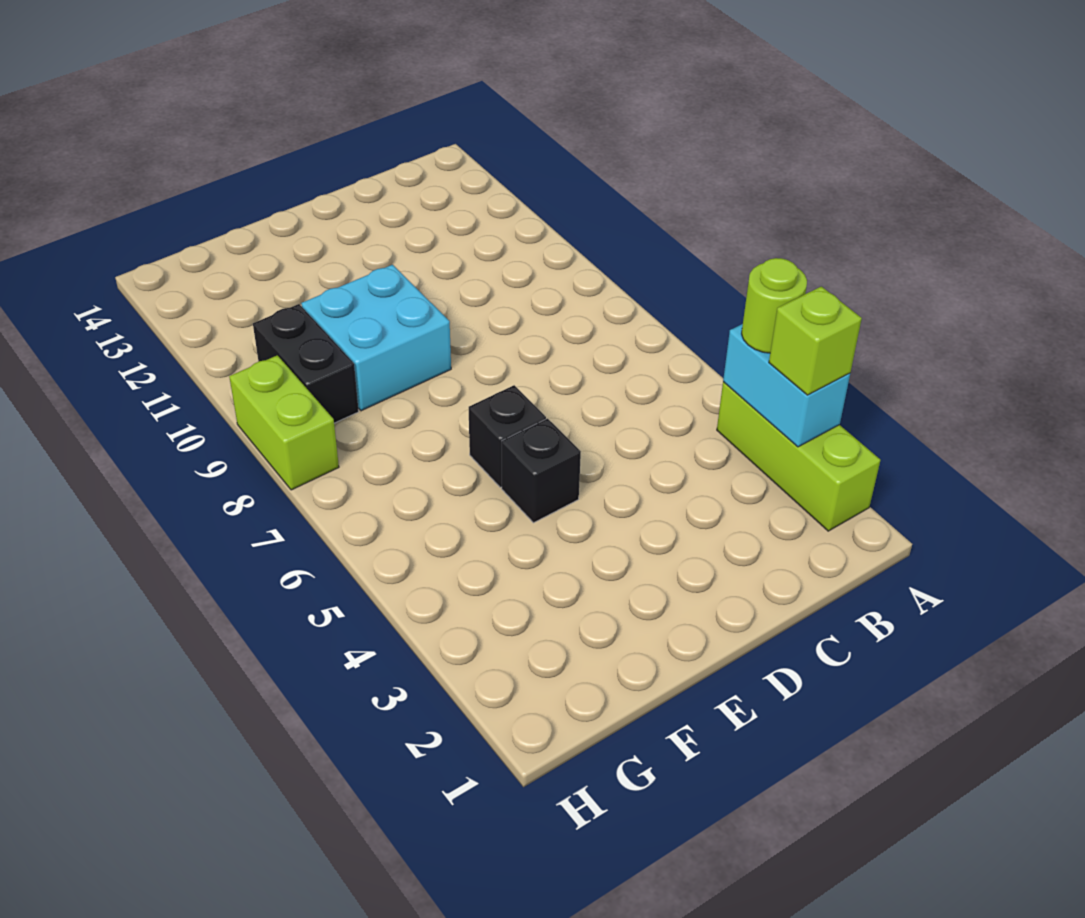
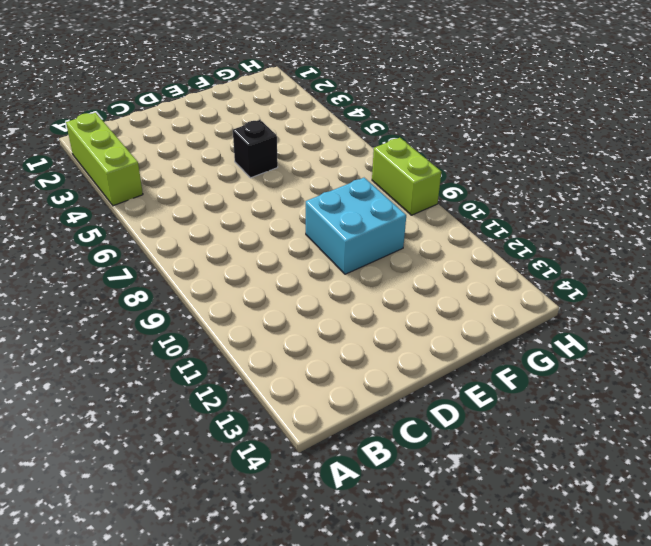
none -> black brick E6 level 1
none -> black brick G9:G10 level 1

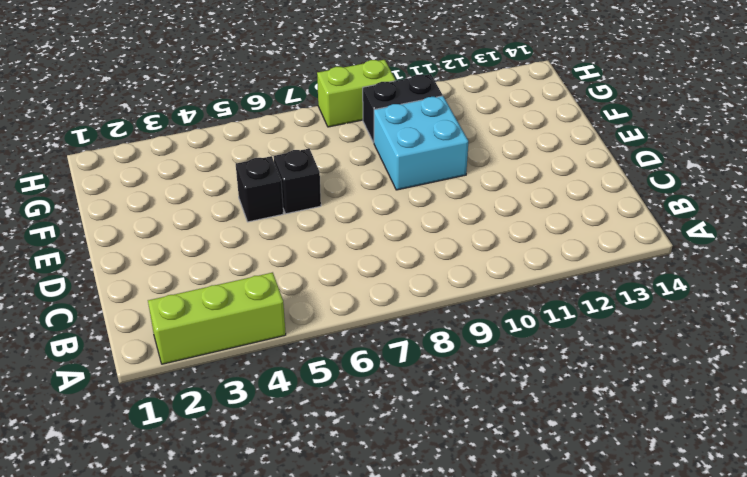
none -> cyan brick A3:A4 level 2
none -> lime brick A3 level 3

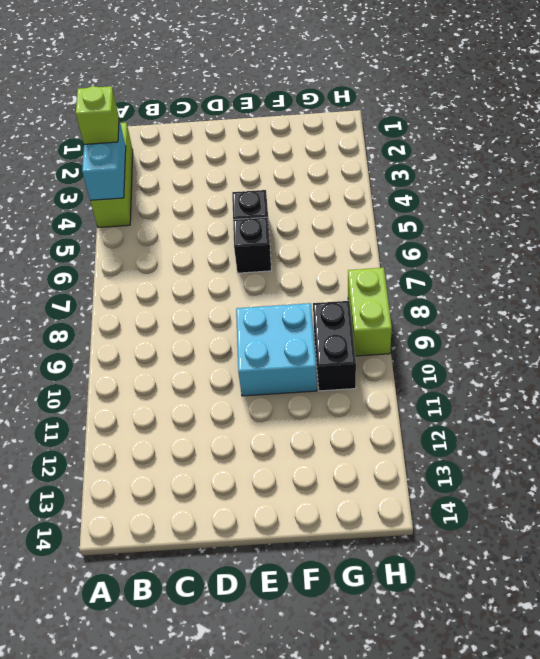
none -> lime round brick A4 level 3

